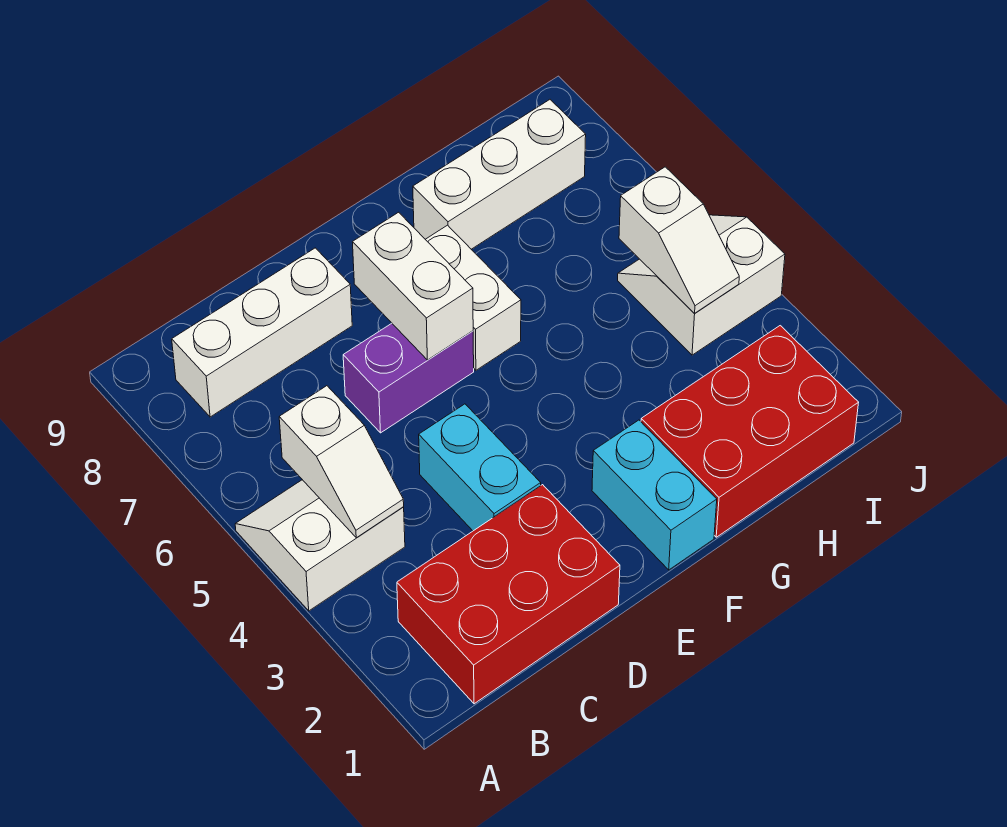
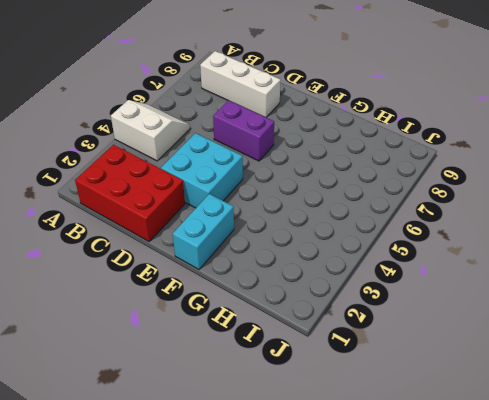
cyan brick D3:E4 level 1 -> cyan brick D3:D4 level 1
none -> white brick F6:F7 level 1
none -> red brick G1:I2 level 1
none -> white brick G8:I8 level 1

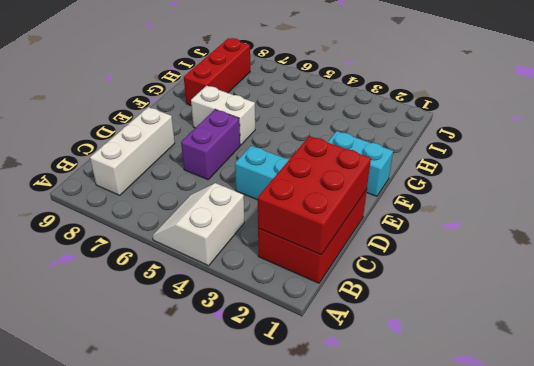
red brick B1:D2 level 2 -> red brick G1:I2 level 1
red brick G8:I8 level 1 -> white brick G8:I8 level 1
none -> white slope I4:J5 level 1 top 4
none -> white slope B4:B5 level 2 top 5
none -> white brick E6:E7 level 2

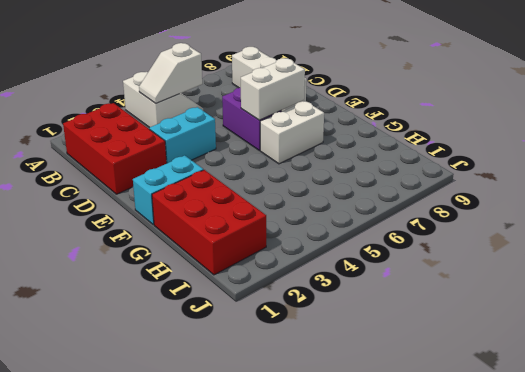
none -> white brick G8:I8 level 1
none -> white slope I4:J5 level 1 top 4
none -> white slope I4:I5 level 2 top 5

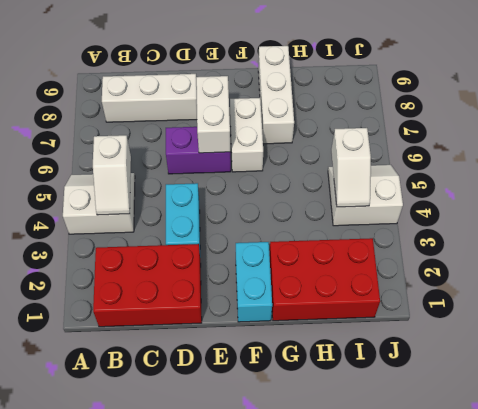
white brick G7:G9 level 1 -> white brick G8:I8 level 1

